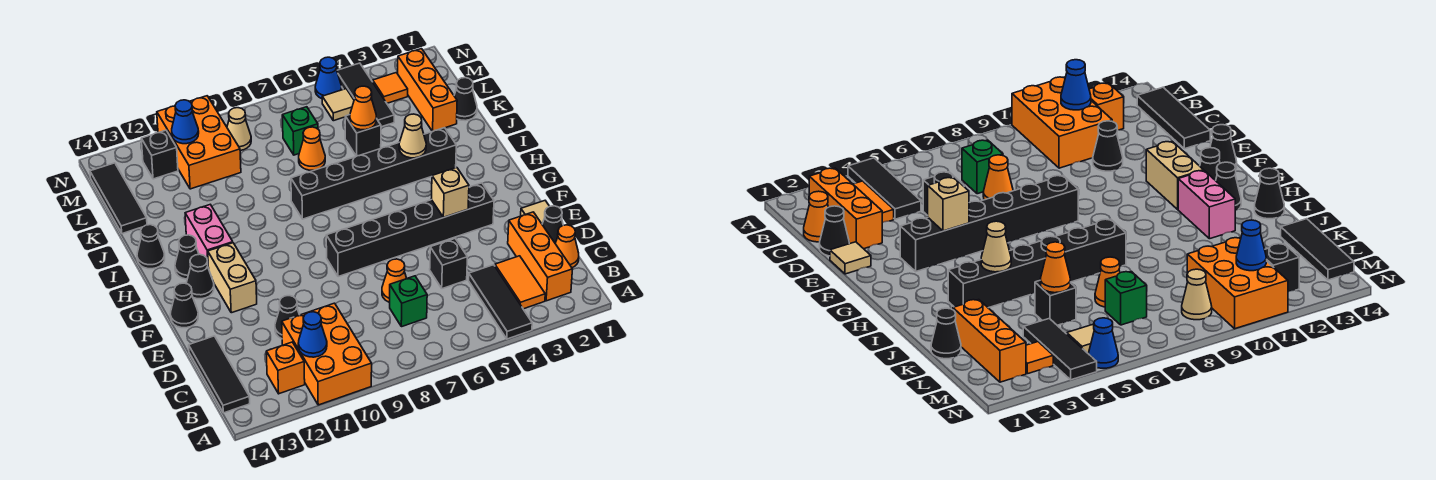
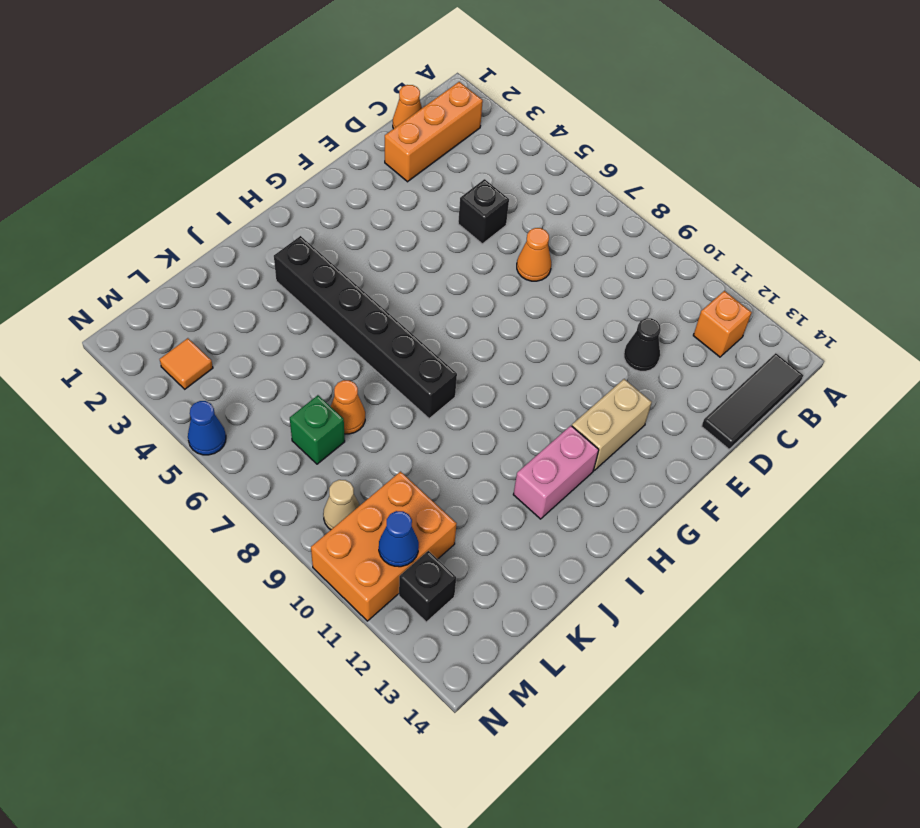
none -> black tile A4:C4 level 1
none -> orange brick A10:C11 level 1
none -> orange tile B3:C3 level 1
none -> green brick C7 level 1

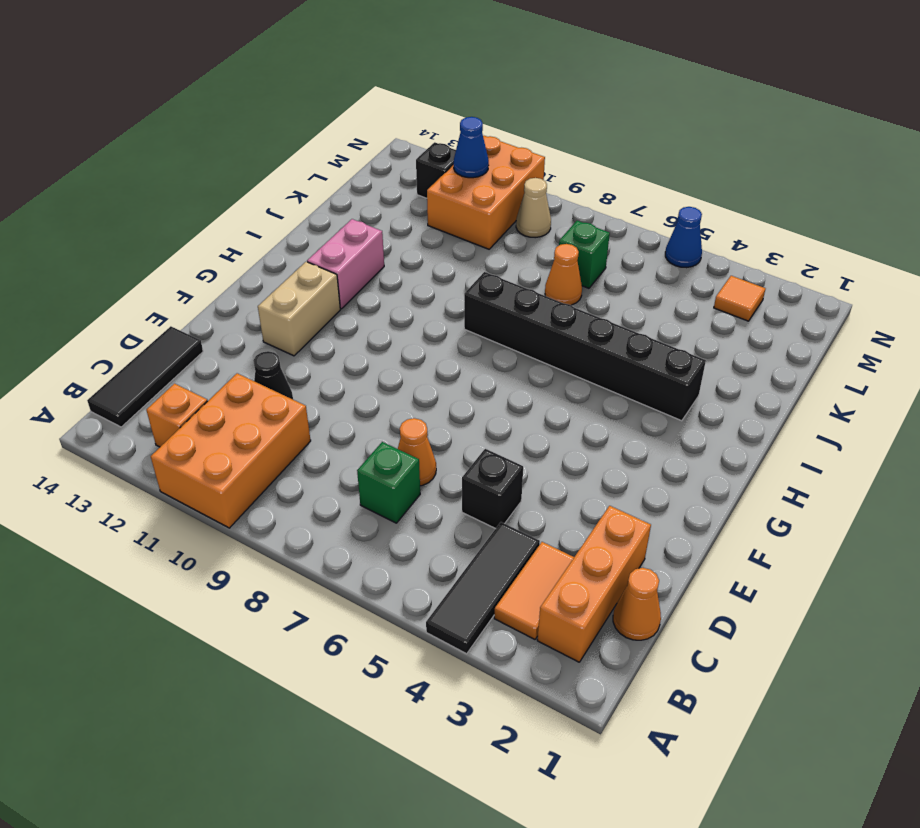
none -> black cone D1 level 1
none -> tan tile E1 level 1
none -> black brick F3:F8 level 1
none -> black cone F14 level 1

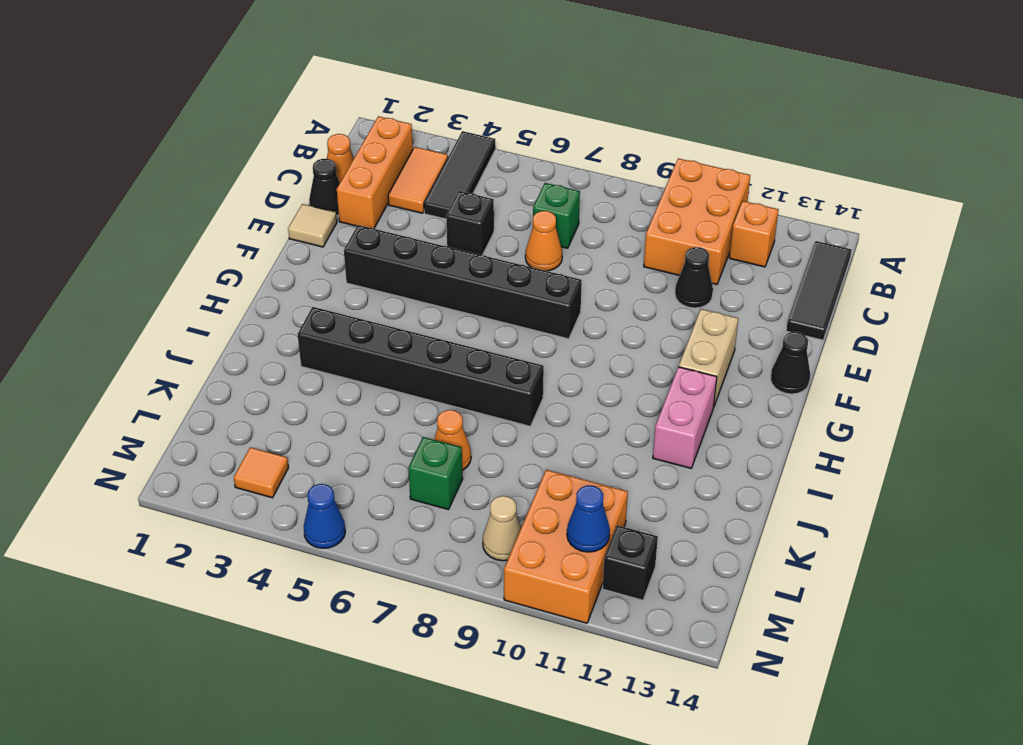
none -> black cone G13 level 1
none -> black cone H13 level 1
none -> black cone I14 level 1
none -> black cone K1 level 1

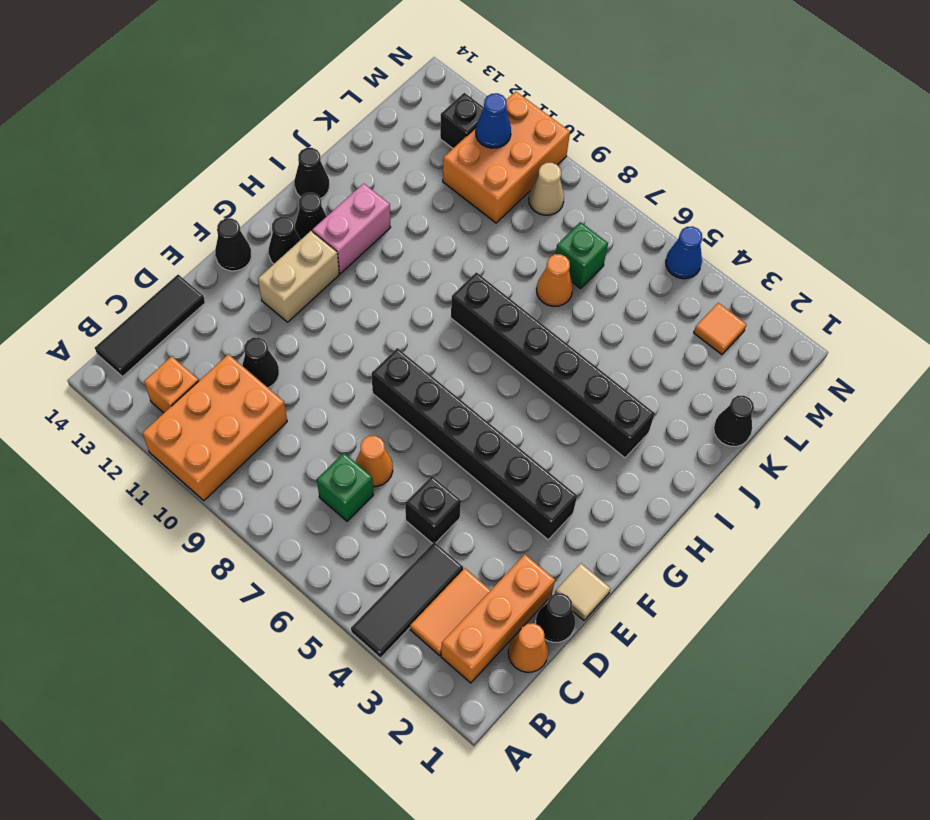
none -> orange brick K2:M2 level 1
none -> black brick K5 level 1
none -> black tile K14:M14 level 1
none -> black tile L4:N4 level 1

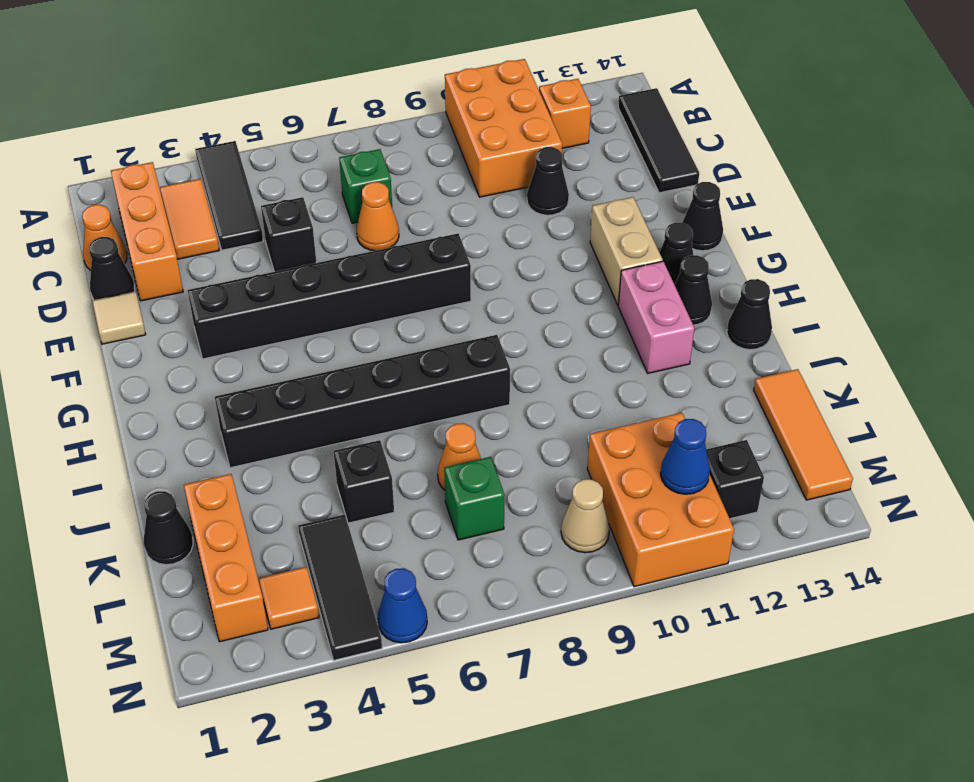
orange tile K14:M14 level 1 -> black tile K14:M14 level 1
none -> tan tile M5 level 1
none -> blue cone B11 level 2
none -> tan brick F4 level 2
none -> tan cone I4 level 2

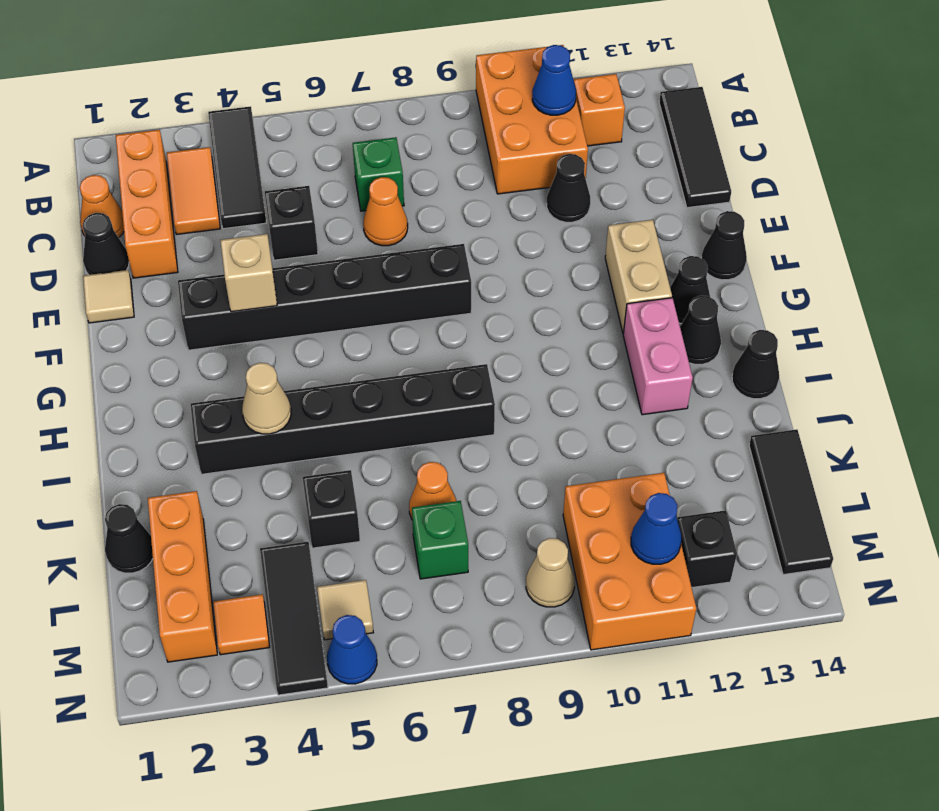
none -> orange cone K5 level 2

